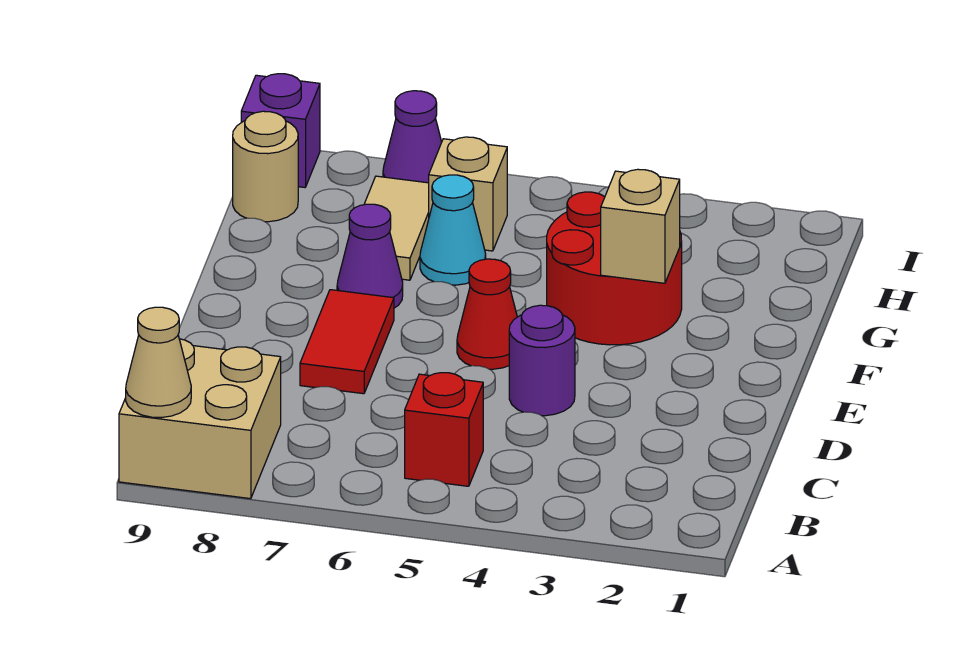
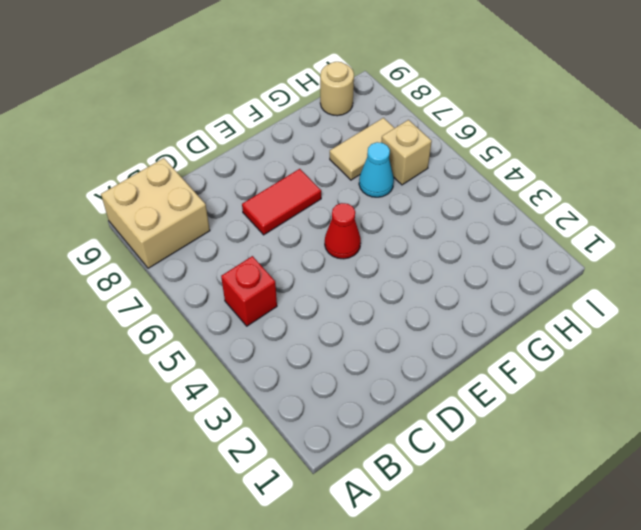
none -> purple round brick D4 level 1
none -> red round brick F3:G4 level 1
none -> purple cone F7 level 1

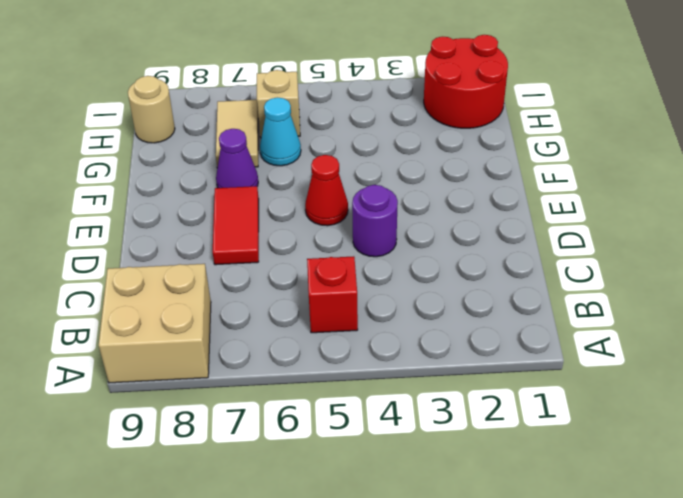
red round brick H1:I2 level 1 -> red round brick F3:G4 level 1
none -> purple cone I7 level 1
none -> purple brick I9 level 1
none -> tan cone A9 level 2

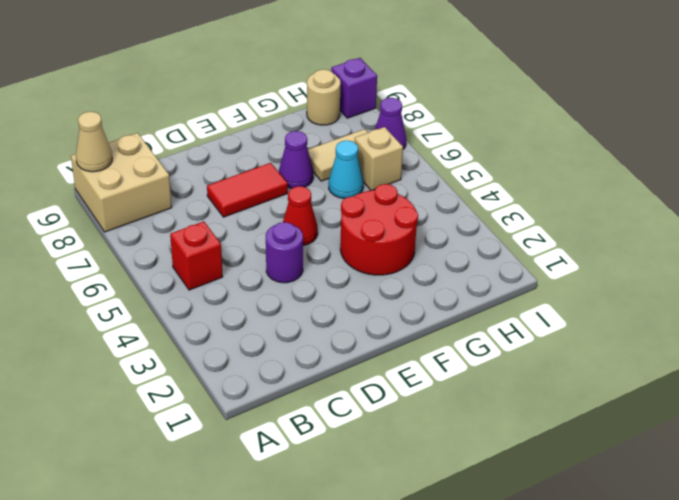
none -> tan brick F3 level 2

